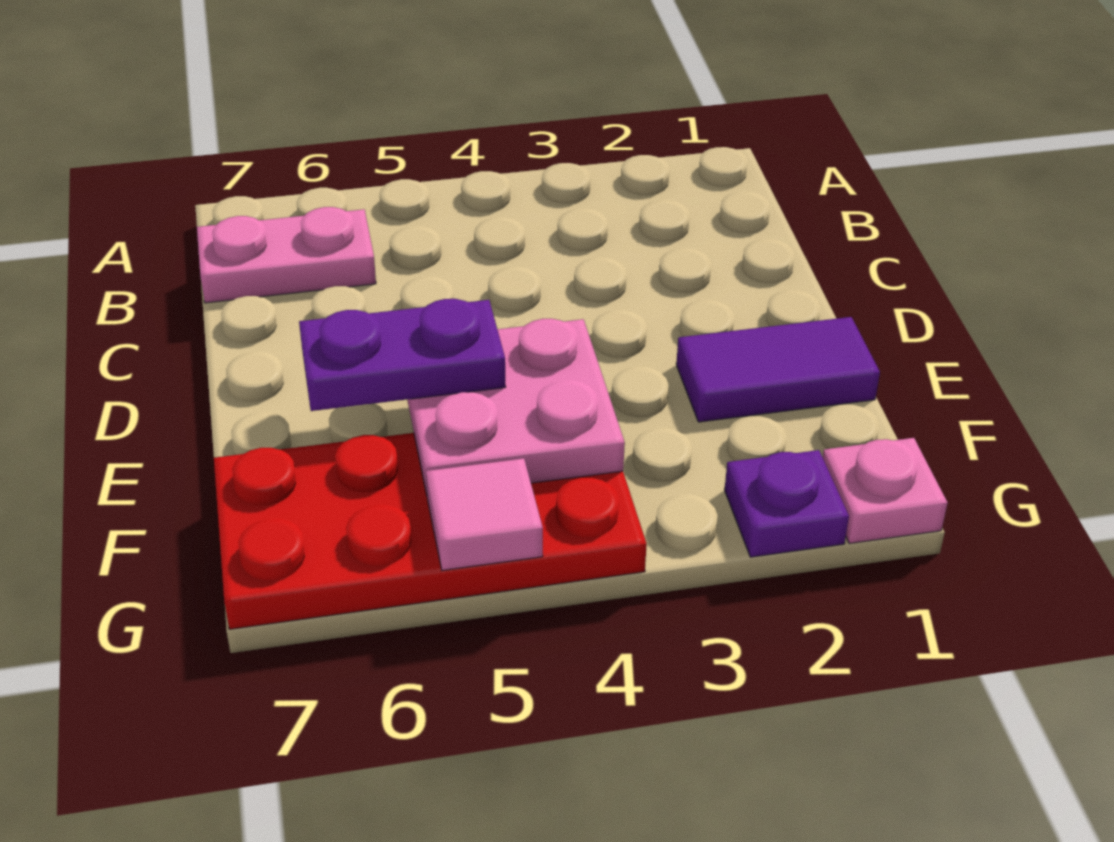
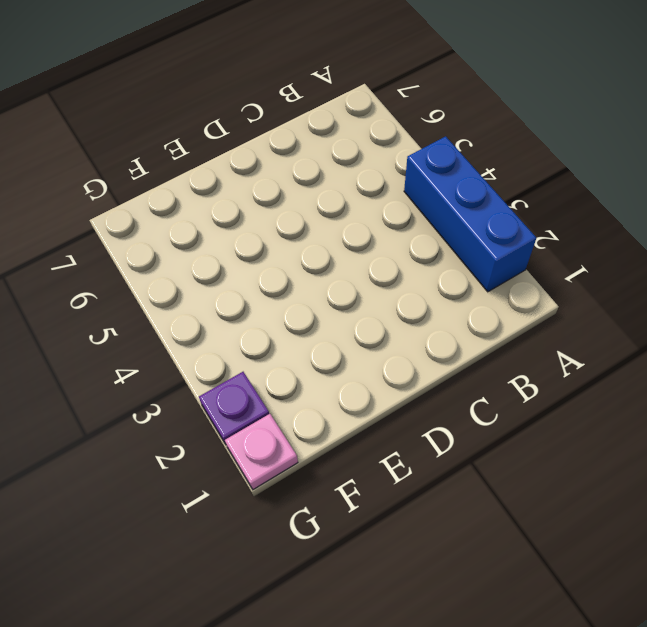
blue brick A2:A4 level 1 -> none
none -> pink plate B6:B7 level 1
none -> purple tile E1:E2 level 1

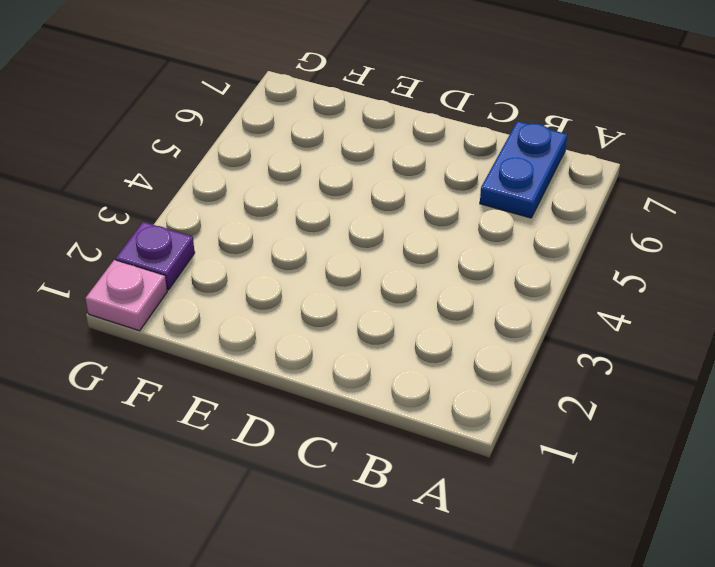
blue plate B6:B7 level 1 -> pink plate B6:B7 level 1
none -> purple tile E1:E2 level 1
none -> red plate F4:G7 level 1

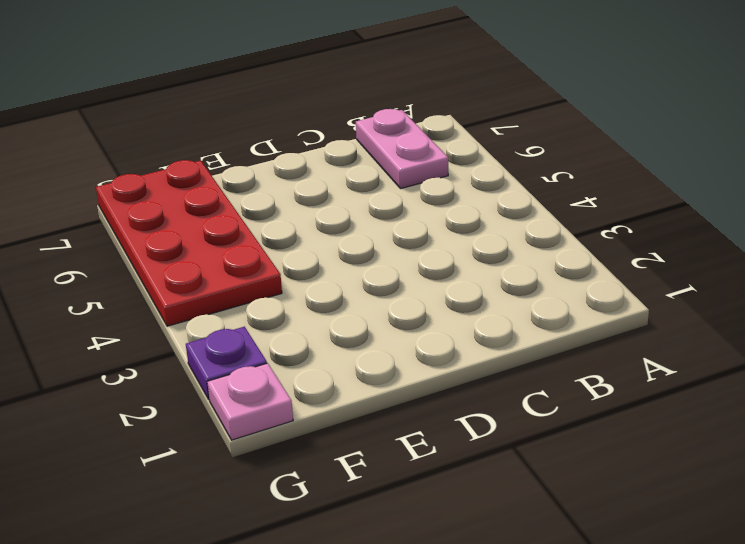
none -> purple tile E1:E2 level 1
none -> pink plate E4:F5 level 2

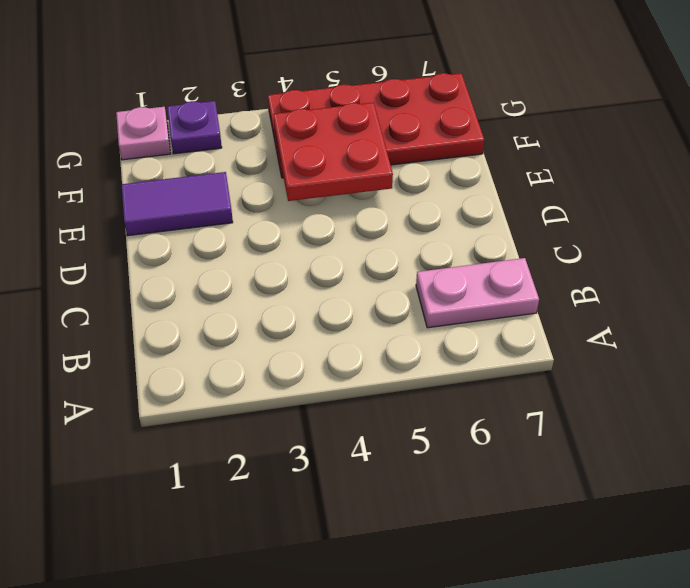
red plate E4:F5 level 2 -> pink plate E4:F5 level 2
none -> pink tile G5 level 2
none -> purple plate E5:E6 level 3

